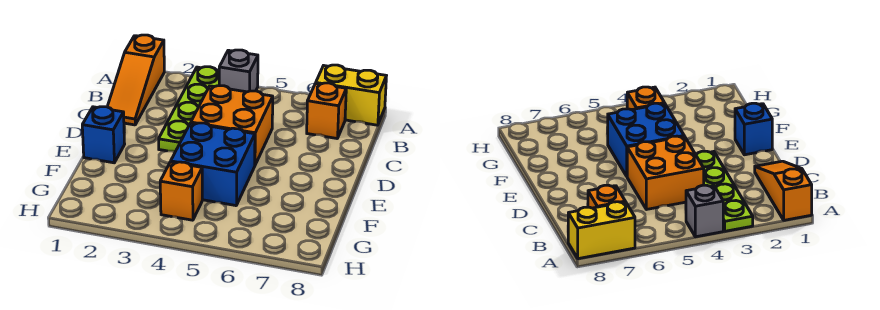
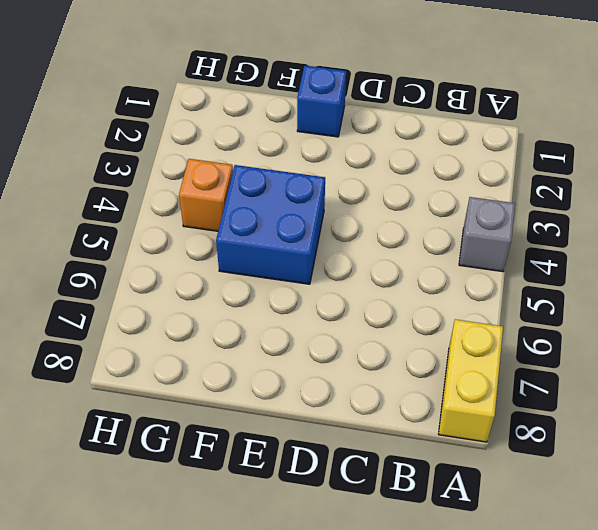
none -> orange slope A1:C1 level 1 top A
none -> lime plate A3:D3 level 1

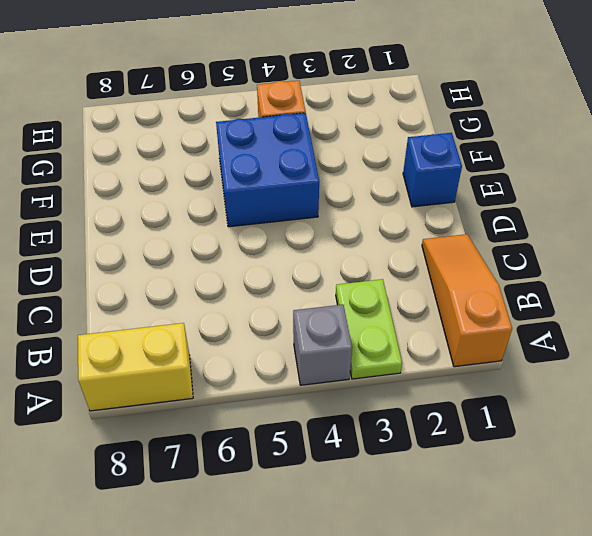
lime plate A3:B3 level 1 -> lime plate A3:D3 level 1
none -> orange brick B7 level 1
none -> orange brick C4:D5 level 1

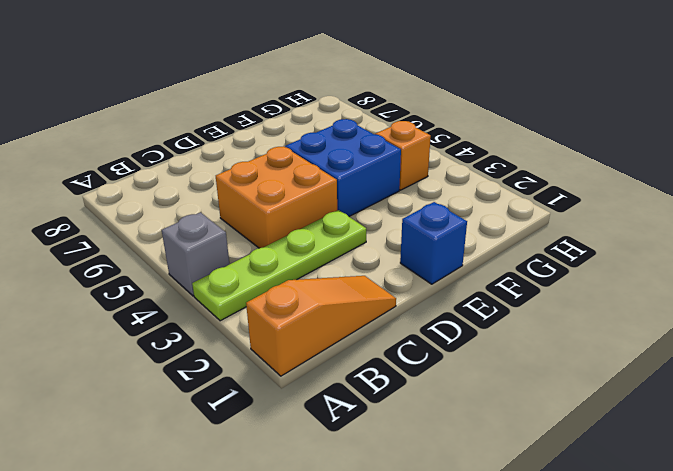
none -> yellow brick A7:A8 level 1
none -> orange brick B7 level 1

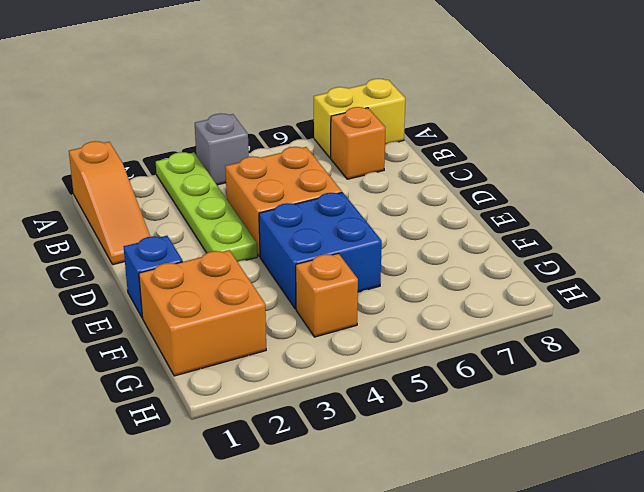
orange brick F1:G2 level 1 -> none

